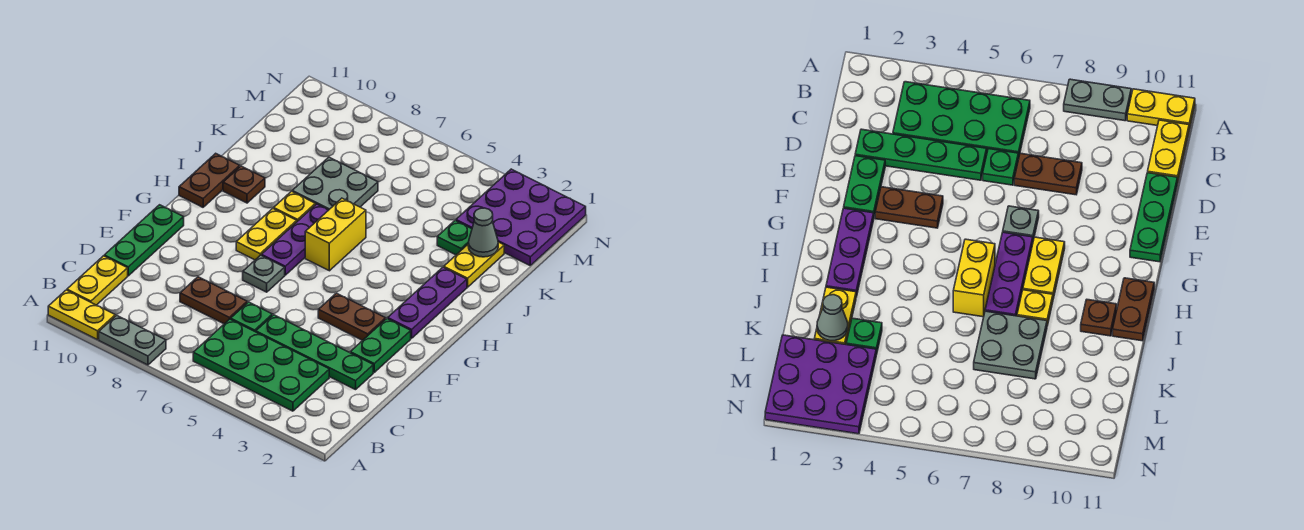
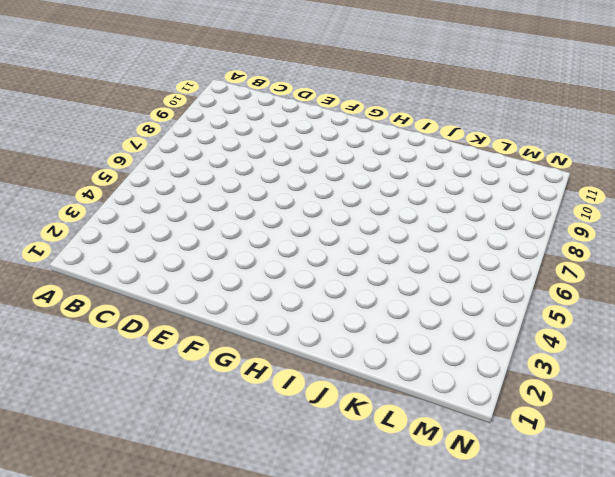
none -> grey plate A8:A9 level 1
none -> yellow plate A10:A11 level 1
none -> green plate B3:C6 level 1

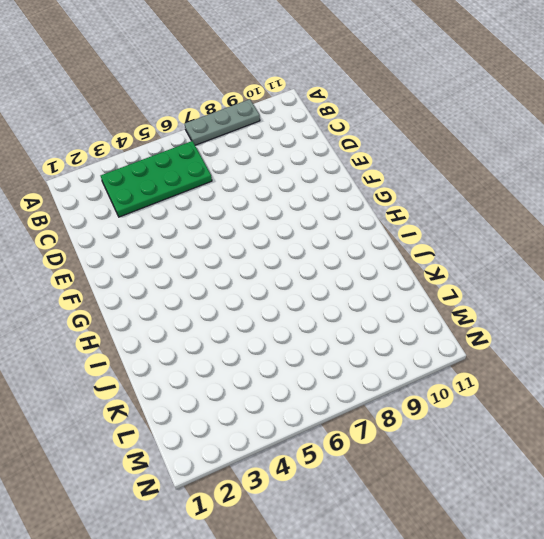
grey plate A7:A9 level 1 -> grey plate A8:A9 level 1
none -> yellow plate A10:A11 level 1
none -> yellow plate B11:C11 level 1
none -> green plate D2:D5 level 1

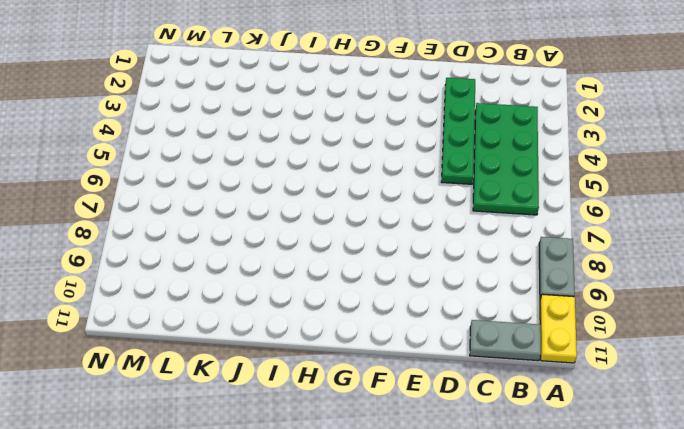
grey plate B11:C11 level 1 -> yellow plate B11:C11 level 1
none -> green plate D6 level 1
none -> brown plate D7:D8 level 1
none -> green plate D11:F11 level 1

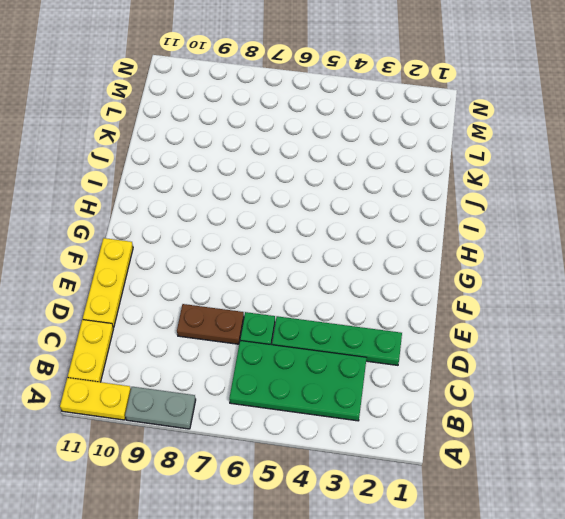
yellow plate D11:F11 level 1 -> green plate D11:F11 level 1
none -> green plate E2:F2 level 1
none -> brown plate F3:F4 level 1
none -> grey plate F7 level 1

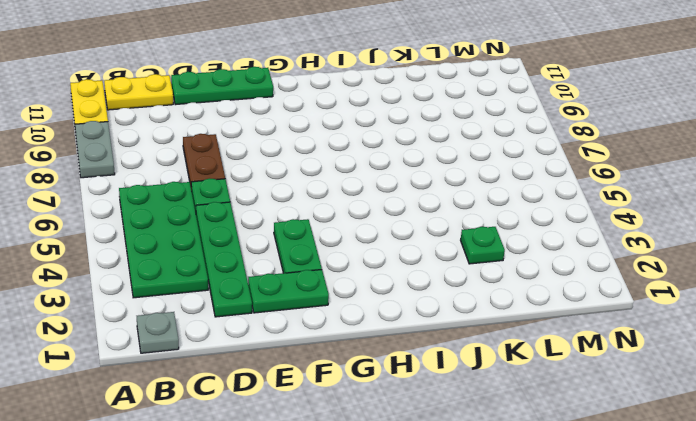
grey plate B1 level 1 -> grey plate F7 level 1
green plate F3:F4 level 1 -> brown plate F3:F4 level 1
none -> purple plate G2:I2 level 1
none -> purple plate G7:I7 level 1
none -> yellow plate G8:H8 level 1

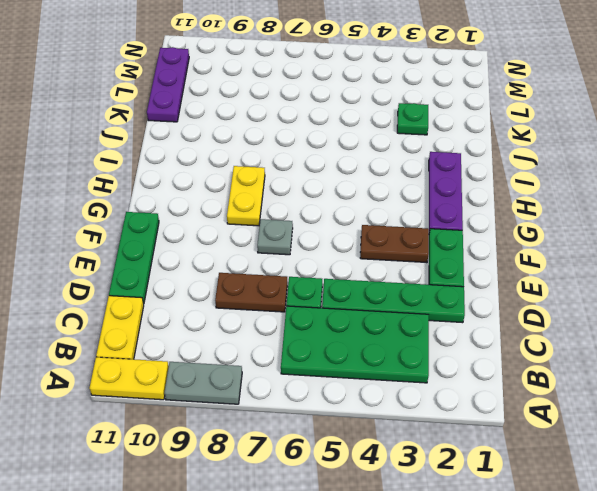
purple plate K11:M11 level 1 -> purple plate G7:I7 level 1
none -> yellow brick H6:I6 level 1
none -> brown plate H11:I11 level 1
none -> yellow plate I8 level 1

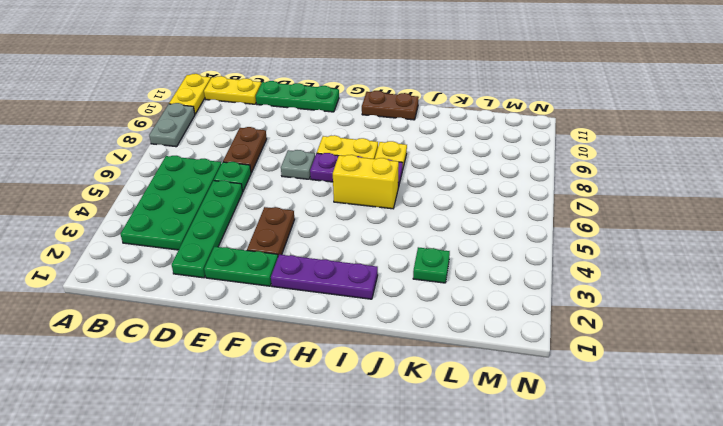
none -> brown plate I10 level 1
none -> yellow plate J2:K2 level 1
none -> grey plate J7:K8 level 1

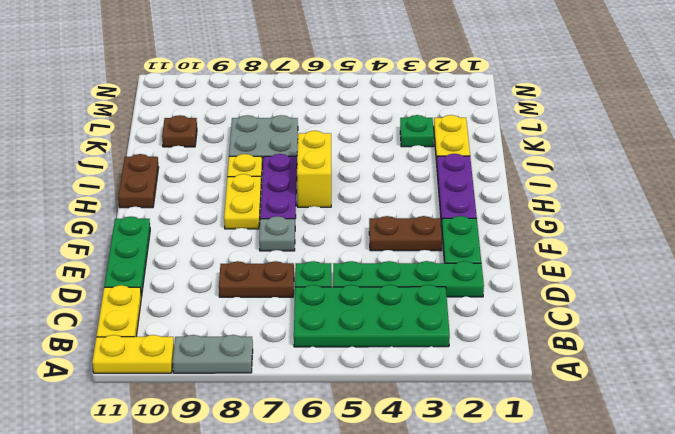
brown plate K10 level 1 -> brown plate I10 level 1
none -> purple plate L1:N3 level 1
none -> grey cone K2 level 2

